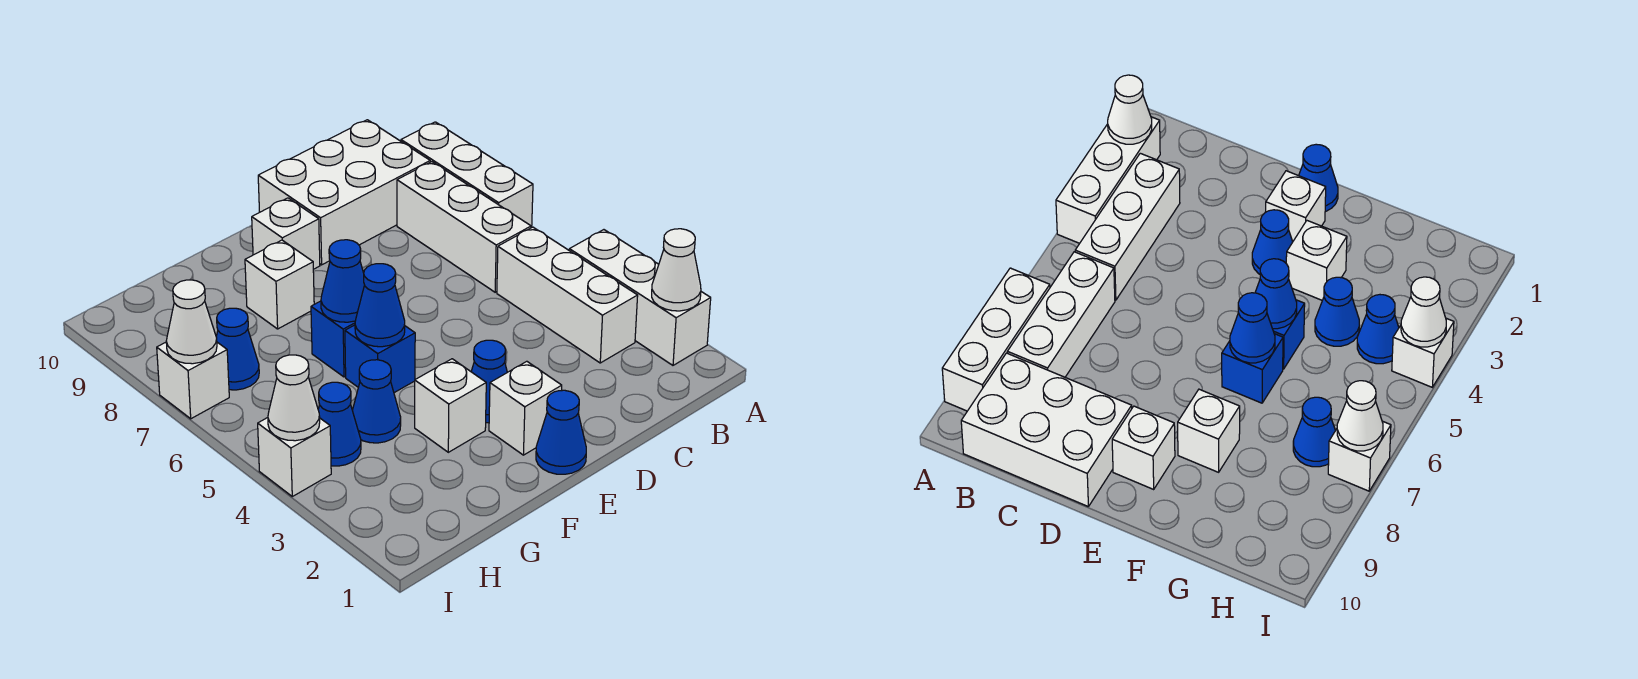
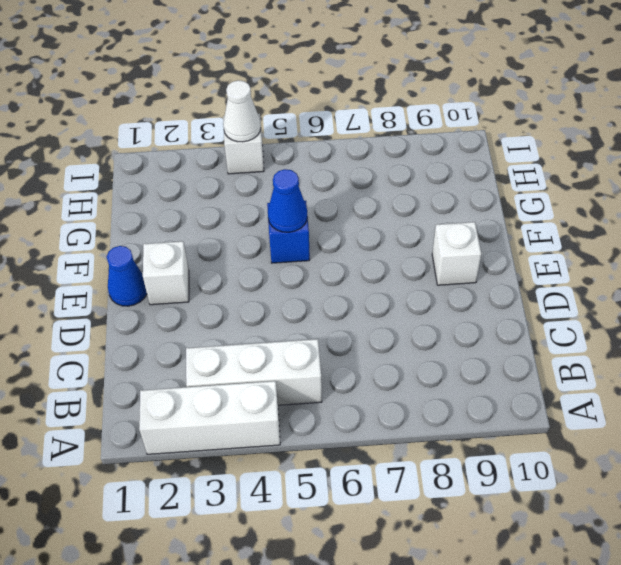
none -> white brick A7:A9 level 1
none -> white brick B6:B8 level 1
none -> white brick B9:D10 level 1

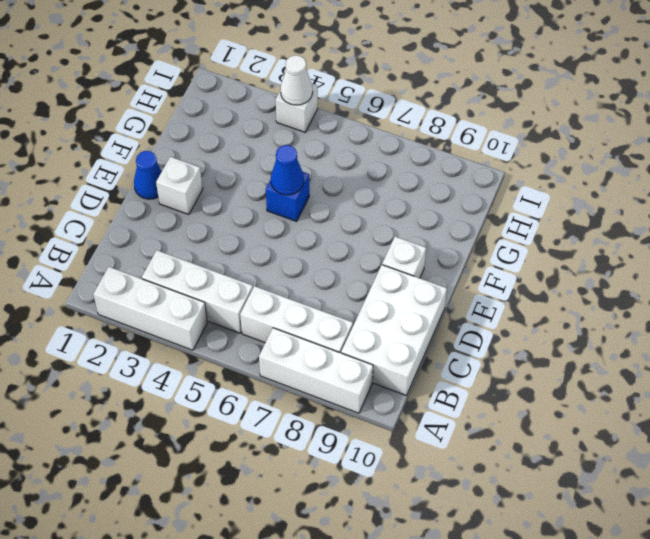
none -> blue cone E3 level 1
none -> white brick F3 level 1
none -> blue brick F6 level 1

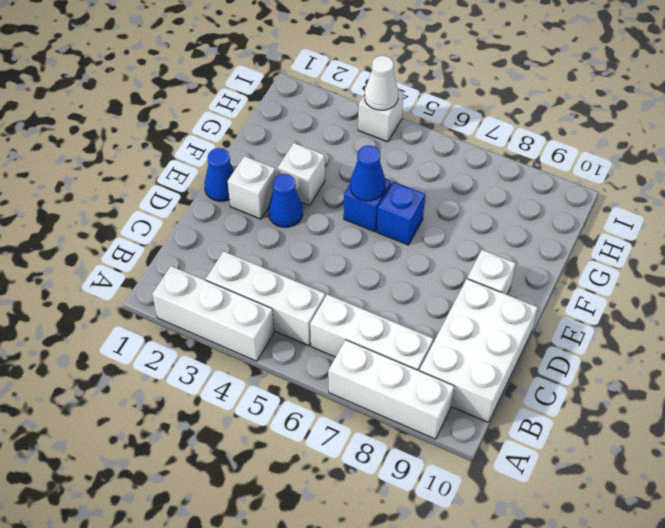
none -> white brick F8 level 1
none -> blue cone G4 level 1
none -> blue cone H4 level 1

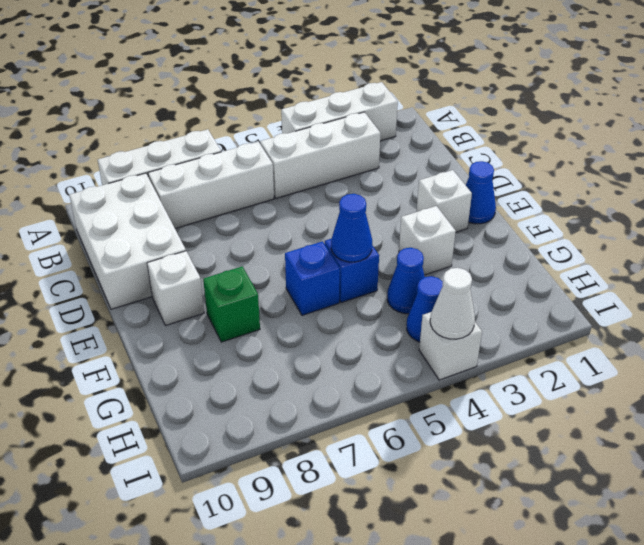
green brick F8 level 1 -> white brick F8 level 1
none -> blue cone E3 level 1
none -> blue cone H7 level 1
none -> white brick I7 level 1

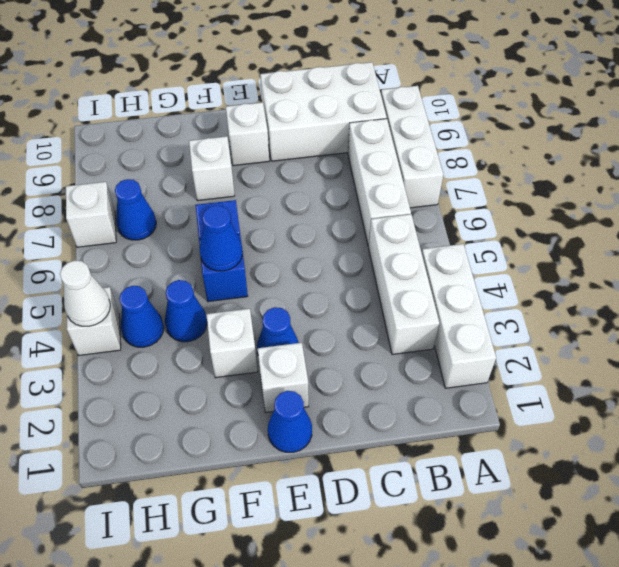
none -> white cone A2 level 2
none -> blue cone F6 level 2
none -> white cone I7 level 2

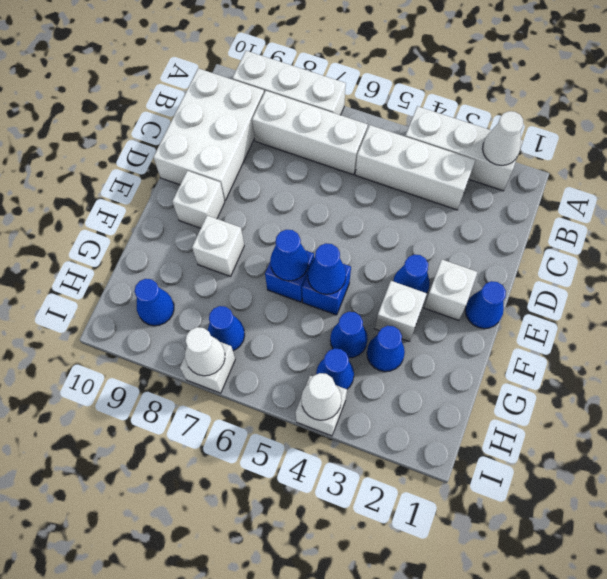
blue cone G3 level 1 -> none
blue cone H9 level 1 -> none

